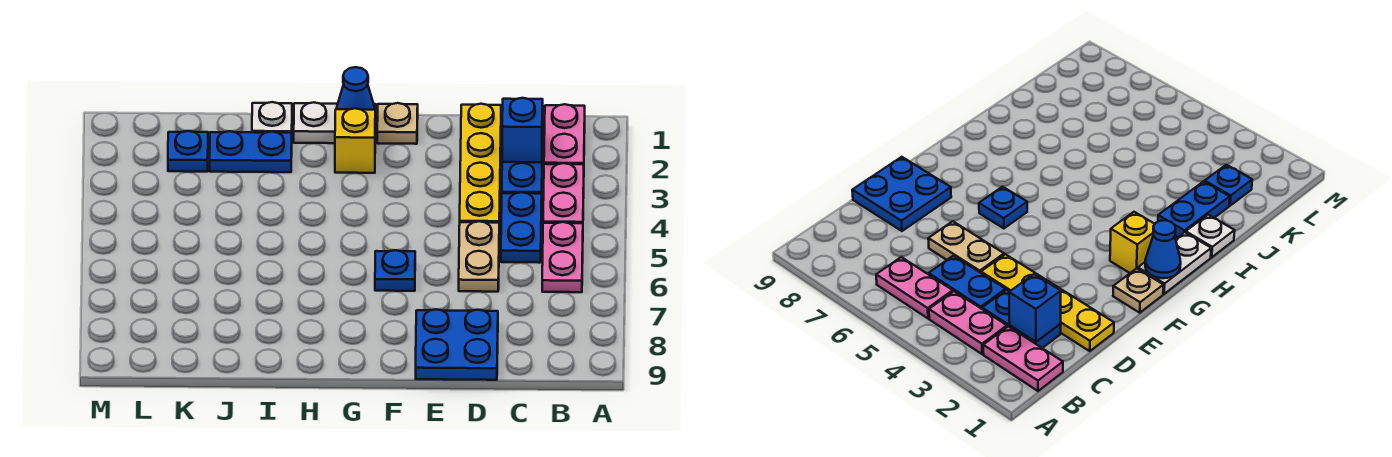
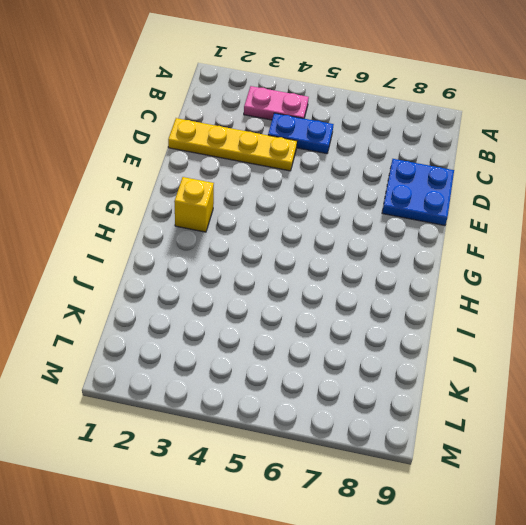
none -> pink plate B1:B2 level 1
none -> pink plate B5:B6 level 1
none -> blue plate C2:C3 level 1

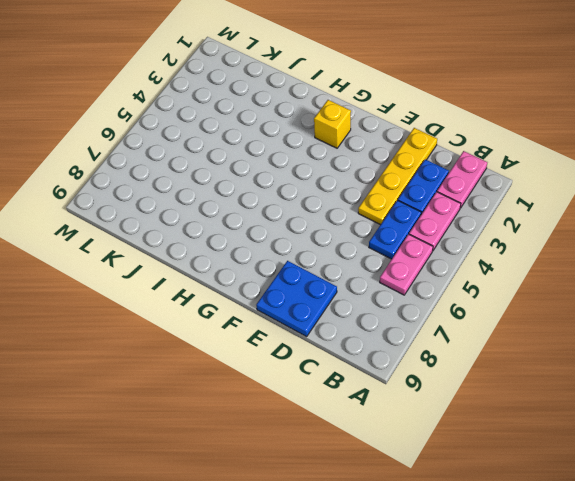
none -> tan plate D5:D6 level 1
none -> tan plate F1 level 1
none -> blue plate F6 level 1

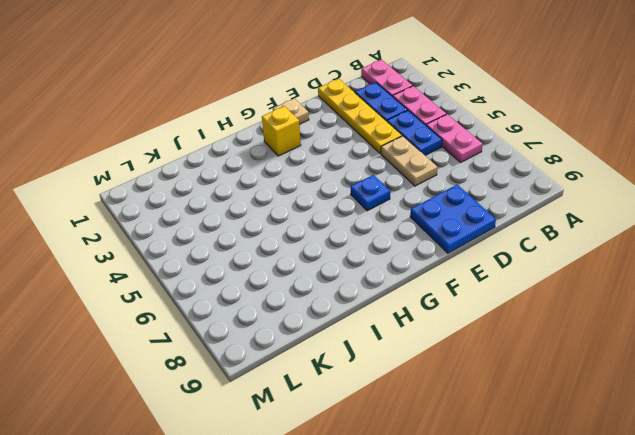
none -> white plate G1:H1 level 1
none -> white plate I1 level 1
none -> blue plate I2:J2 level 1

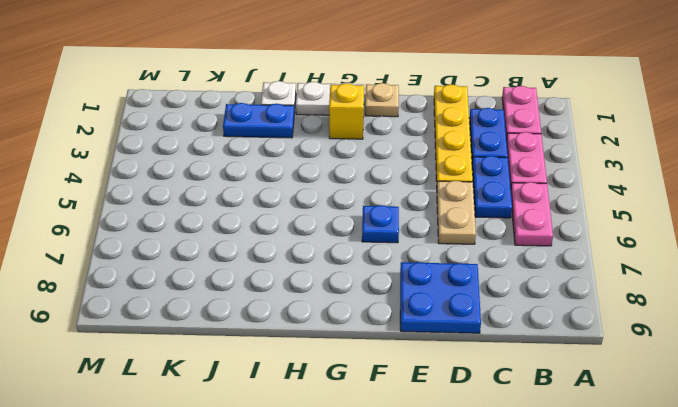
none -> blue plate K2 level 1
none -> blue brick C2 level 2
none -> blue cone G1 level 2

